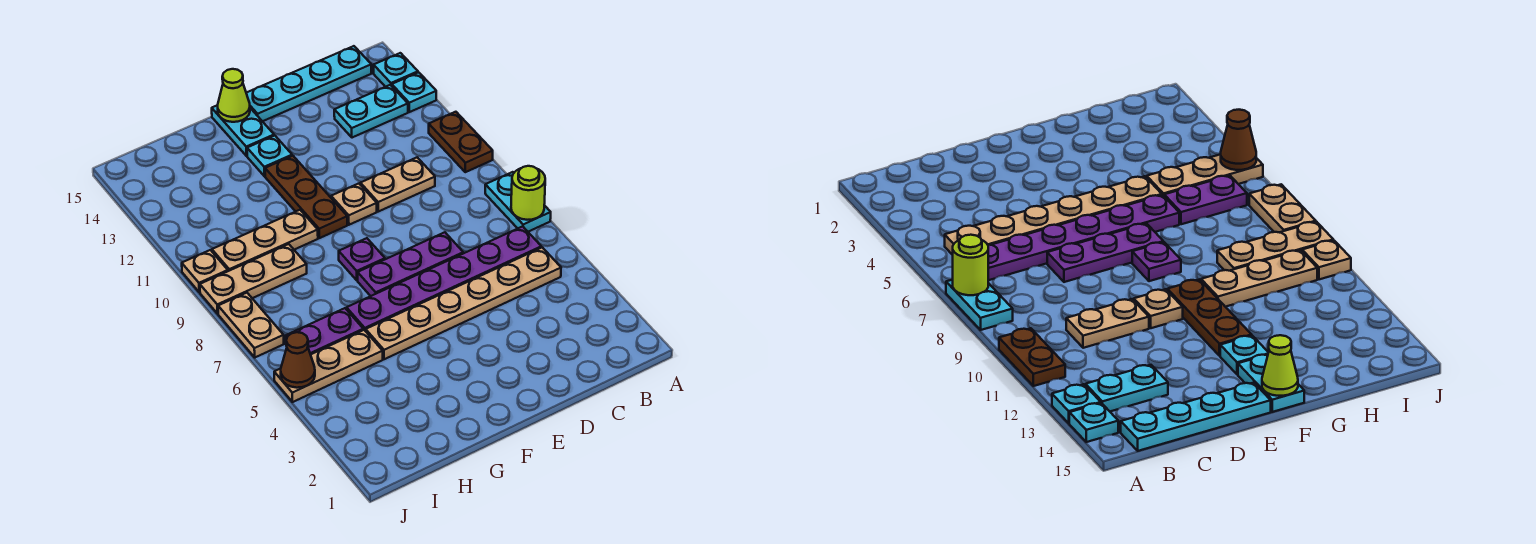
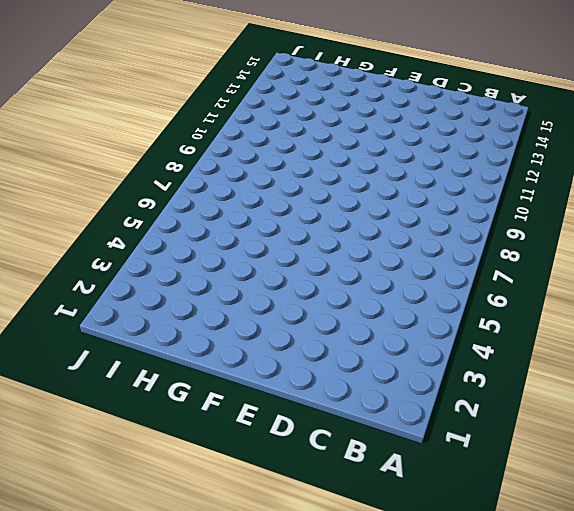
none -> cyan plate A7:A8 level 1
none -> brown plate A10:A11 level 1
none -> cyan plate A13 level 1

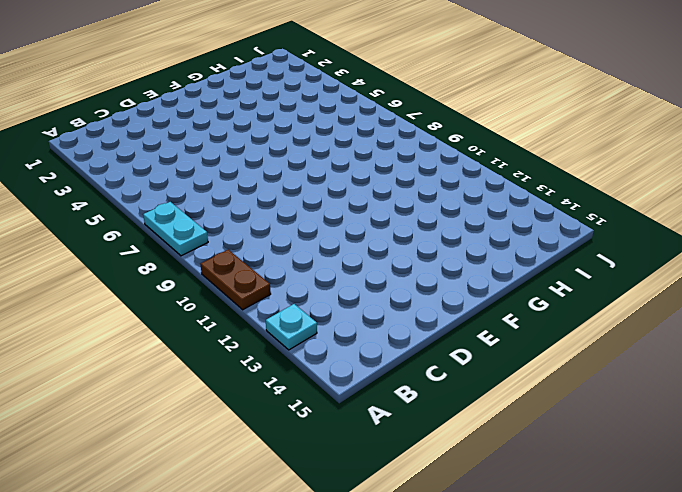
none -> cyan plate A14 level 1
none -> tan plate B5:G5 level 1
none -> purple plate B6:G6 level 1

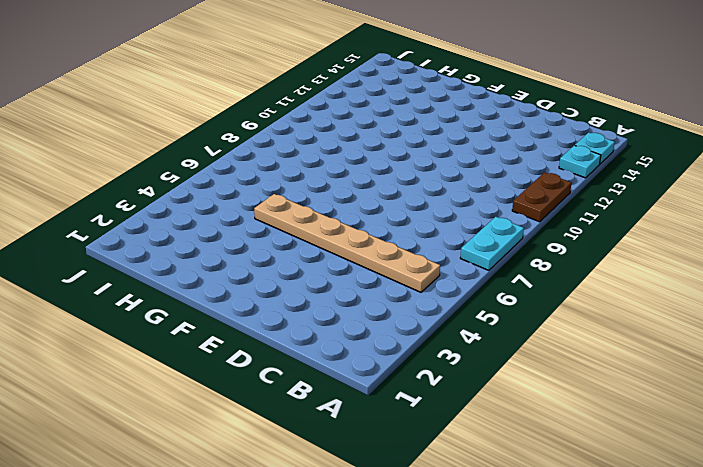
none -> purple plate B6:G6 level 1
none -> cyan plate B13:C13 level 1
none -> cyan plate B15:E15 level 1

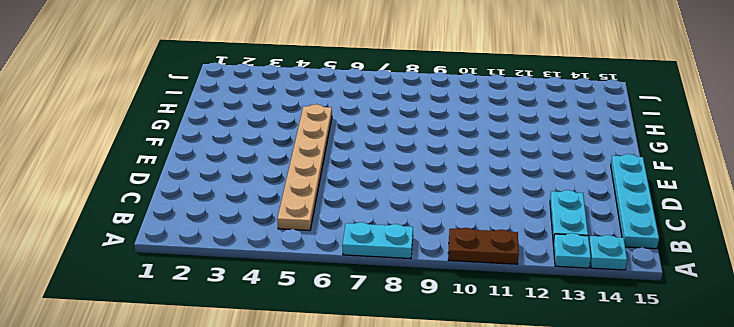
none -> purple plate B6:G6 level 1
none -> tan plate C10:D10 level 1
none -> purple plate D7:F7 level 1

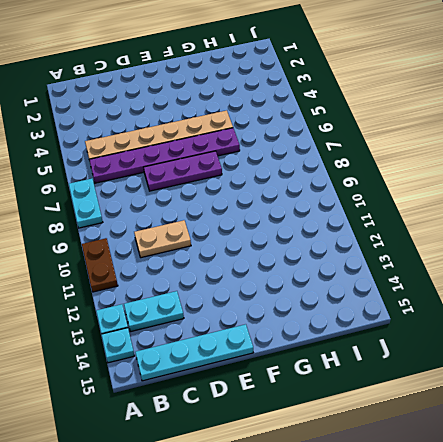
none -> tan plate E10 level 1
none -> purple plate F8 level 1
none -> brown plate F10:F12 level 1

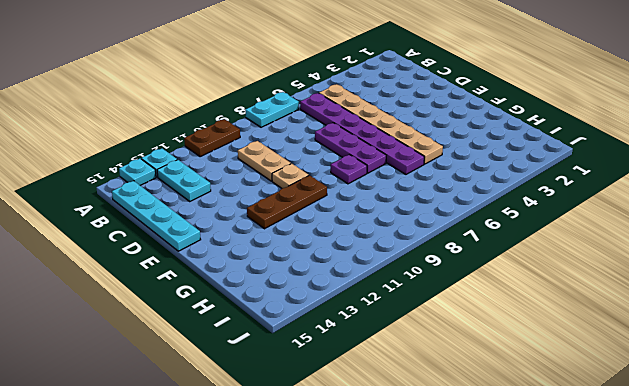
none -> cyan plate F13 level 1
none -> cyan plate F14:F15 level 1
none -> tan plate G10:I10 level 1

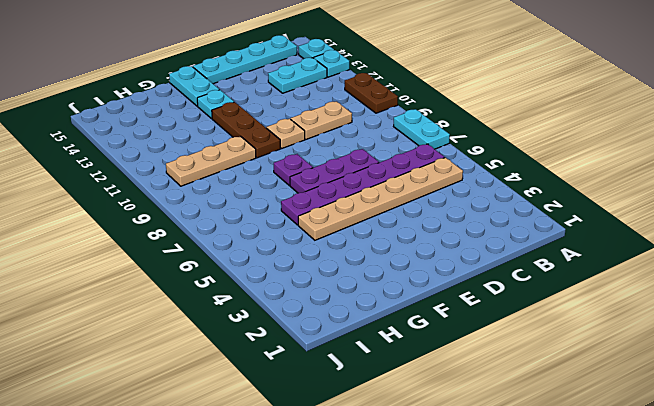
none -> tan plate H5:J5 level 1
none -> purple plate H6:I6 level 1
none -> tan plate H9:J9 level 1

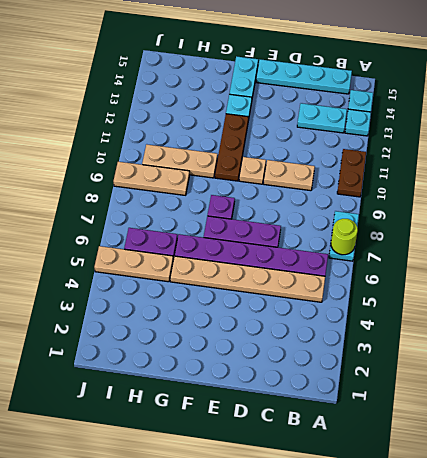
none -> tan plate J7:J8 level 1
none -> tan plate J10 level 1
none -> lime cone F15 level 2

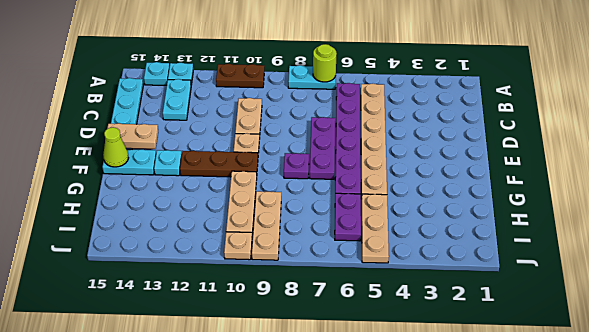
tan plate E14:E15 level 2 -> tan plate J7:J8 level 1
none -> brown cone J5 level 2

